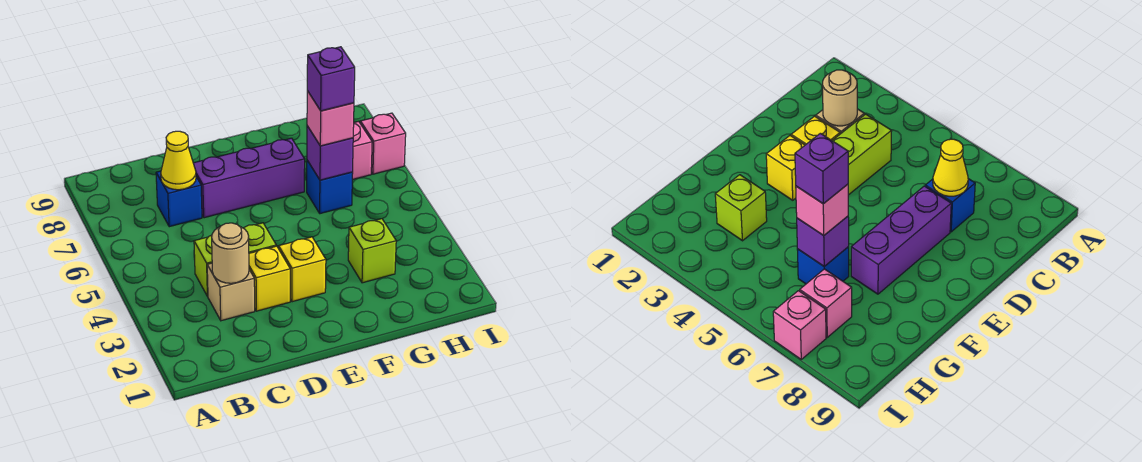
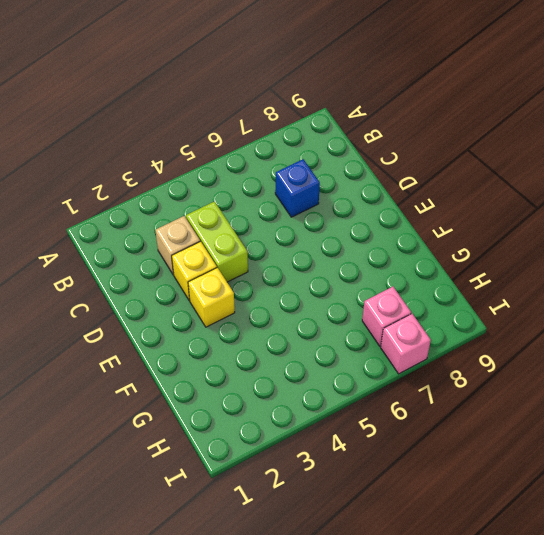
none -> purple brick D7:F7 level 1
none -> lime brick G3 level 1
none -> blue brick G6 level 1

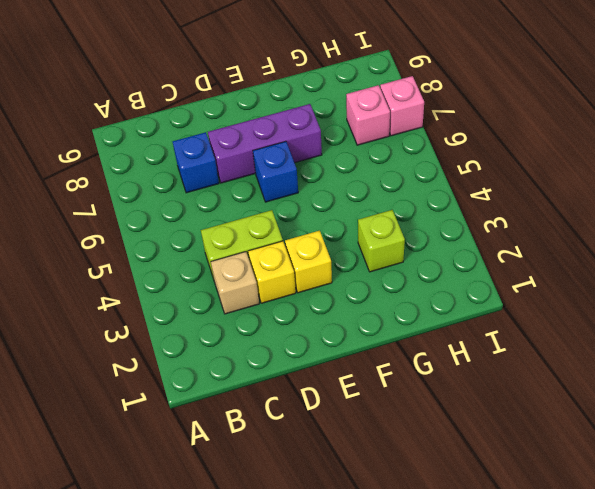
blue brick E6 level 1 -> blue brick G6 level 1
none -> tan round brick C3 level 2
none -> yellow cone C7 level 2
none -> purple brick G6 level 2

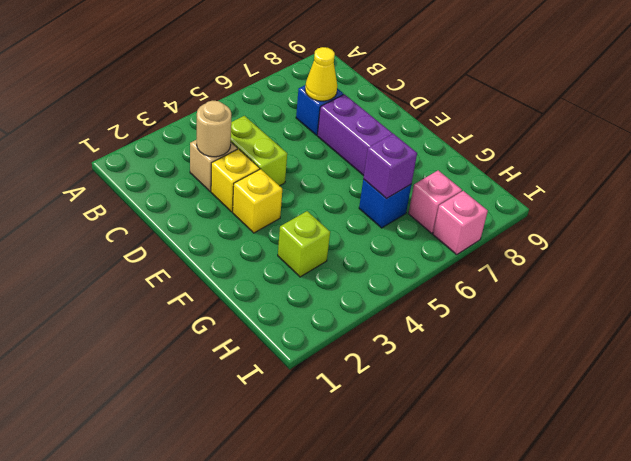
none -> pink brick G6 level 3
none -> purple brick G6 level 4

